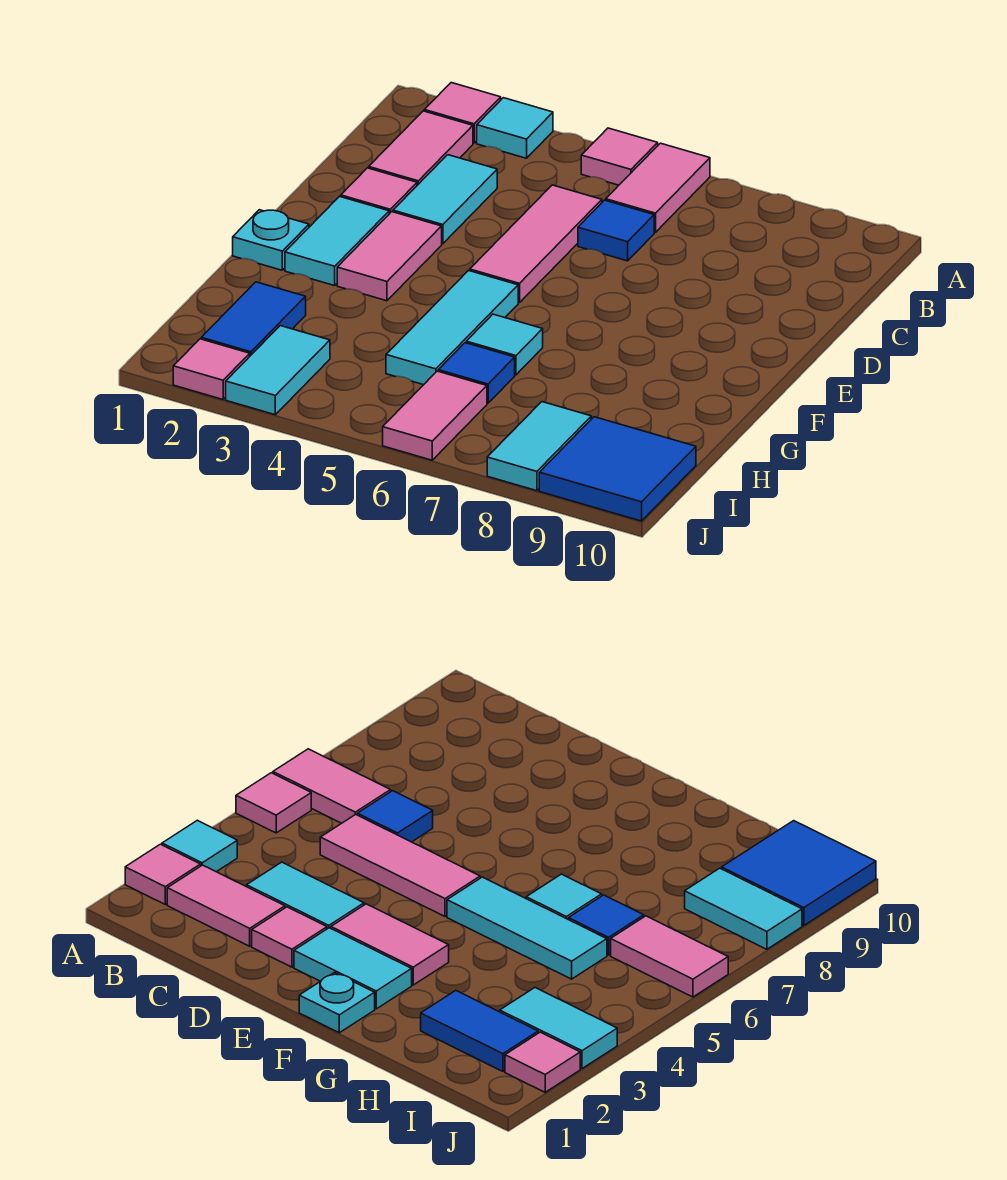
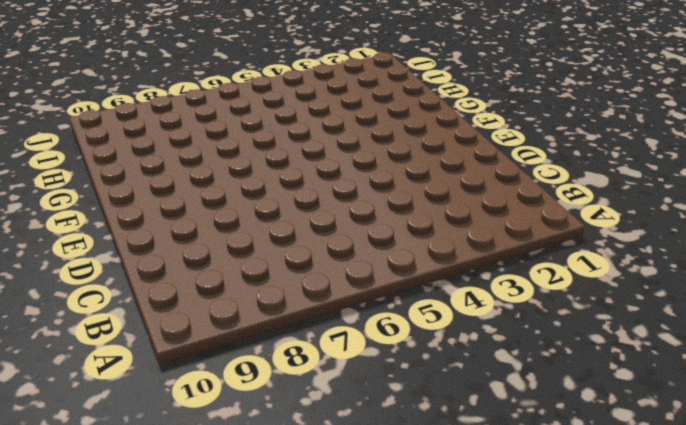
none -> pink tile A2 level 1
none -> cyan tile A3 level 1
none -> pink tile A5 level 1

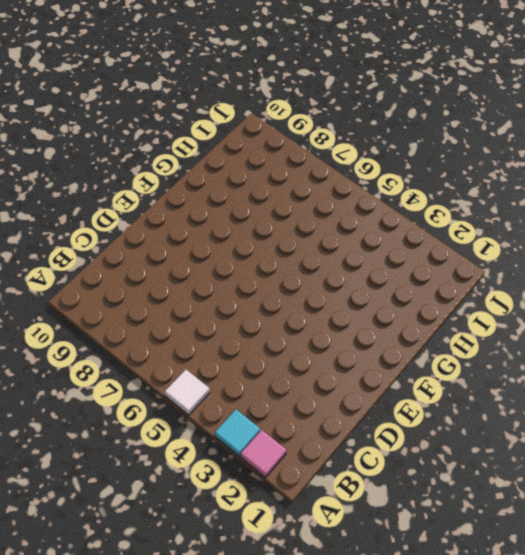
white tile A5 level 1 -> pink tile A5 level 1
none -> pink tile A6:B6 level 1
none -> pink tile B2:C2 level 1
none -> cyan tile C3:D3 level 1

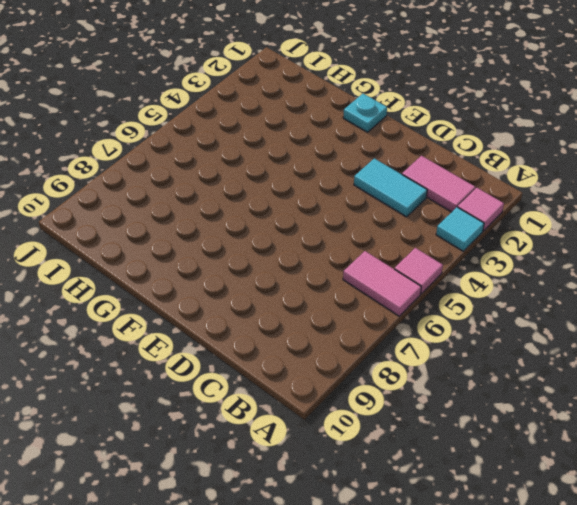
none -> pink tile C5:E5 level 1
none -> blue tile C6 level 1
none -> pink tile D2 level 1

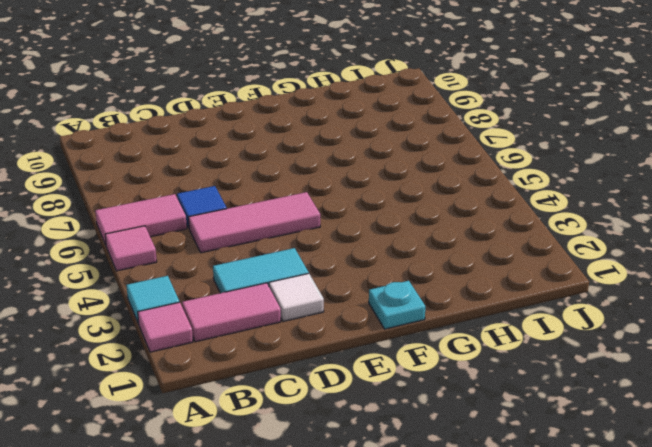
white tile D2 level 1 -> pink tile D2 level 1
none -> cyan tile E2:F2 level 1
none -> pink tile E3:F3 level 1
none -> cyan tile F5:H5 level 1

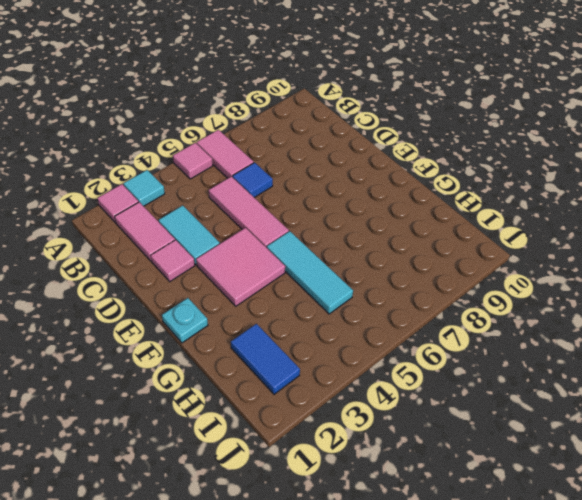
pink tile E3:F4 level 1 -> pink tile E3:F3 level 1
none -> cyan tile E2:F2 level 1
none -> cyan tile G6 level 1
none -> blue tile H6 level 1

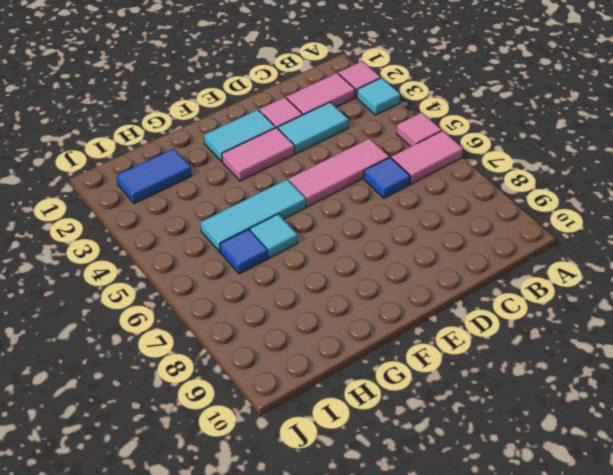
none -> cyan plate F1 level 1
none -> cyan tile I3:J3 level 1
none -> pink tile I6:J6 level 1

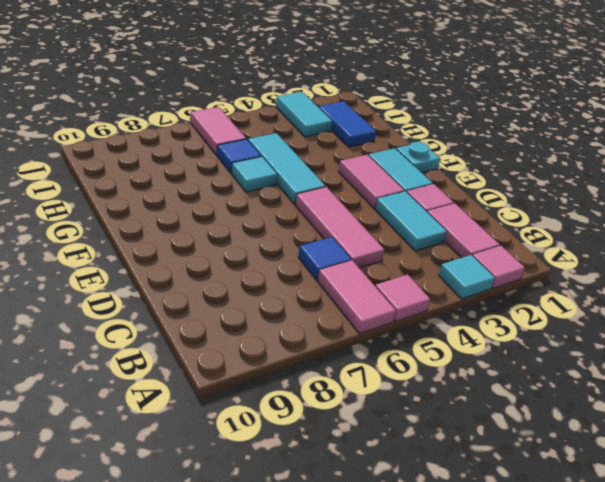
none -> cyan tile I8:J8 level 1
none -> blue tile I9:J10 level 1
none -> pink tile J2 level 1

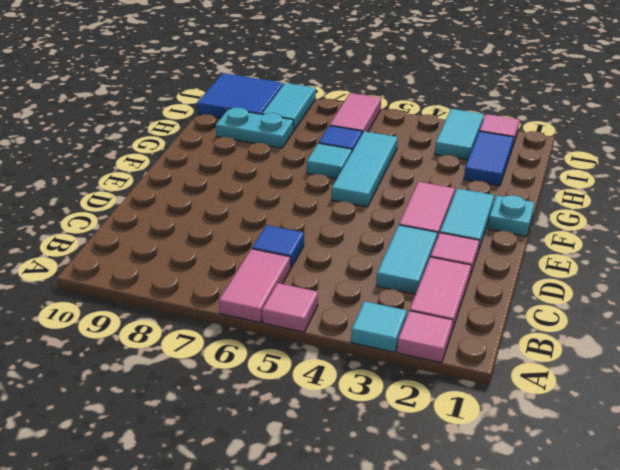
cyan plate H8:H9 level 1 -> none
none -> pink tile C5:E5 level 1

